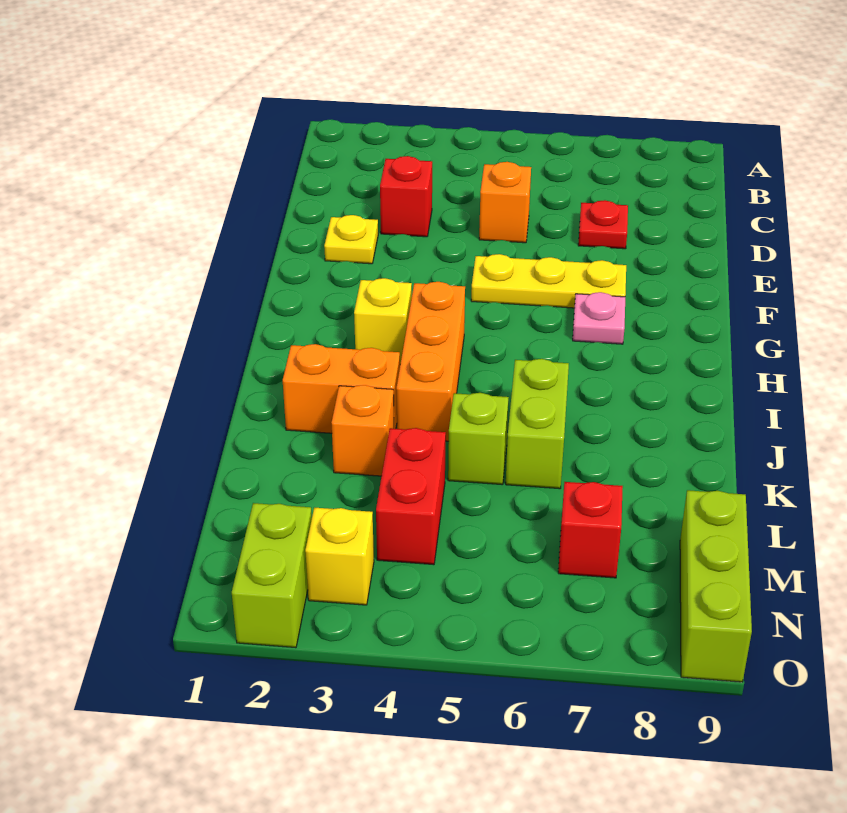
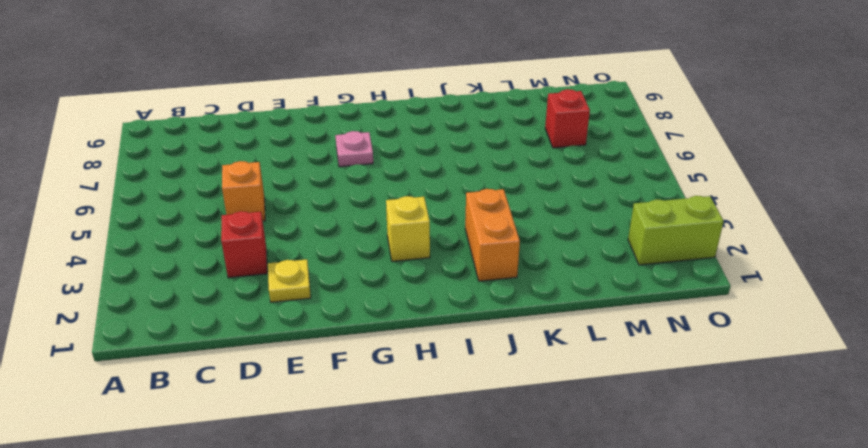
none -> red plate D7 level 1
none -> yellow plate F5:F7 level 1
none -> orange brick H4:J4 level 1

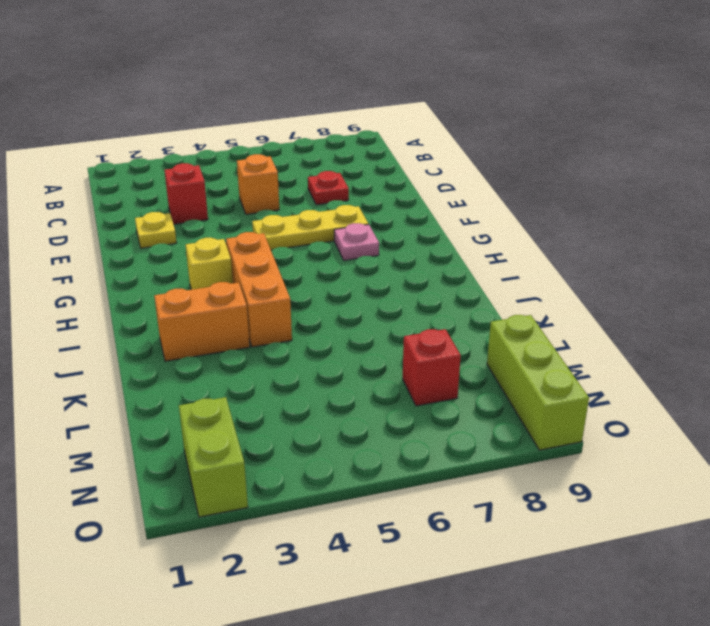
none -> lime brick J6:K6 level 1
none -> orange brick K3 level 1
none -> lime brick K5 level 1

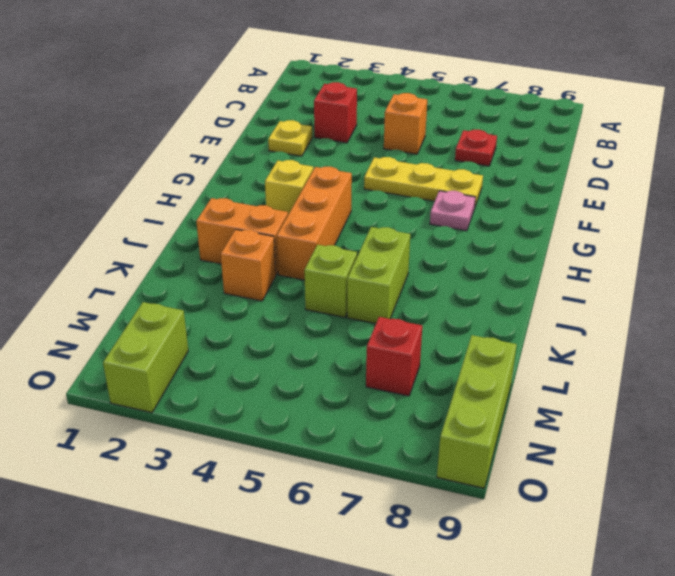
none -> red brick L4:M4 level 1
none -> yellow brick N3 level 1

